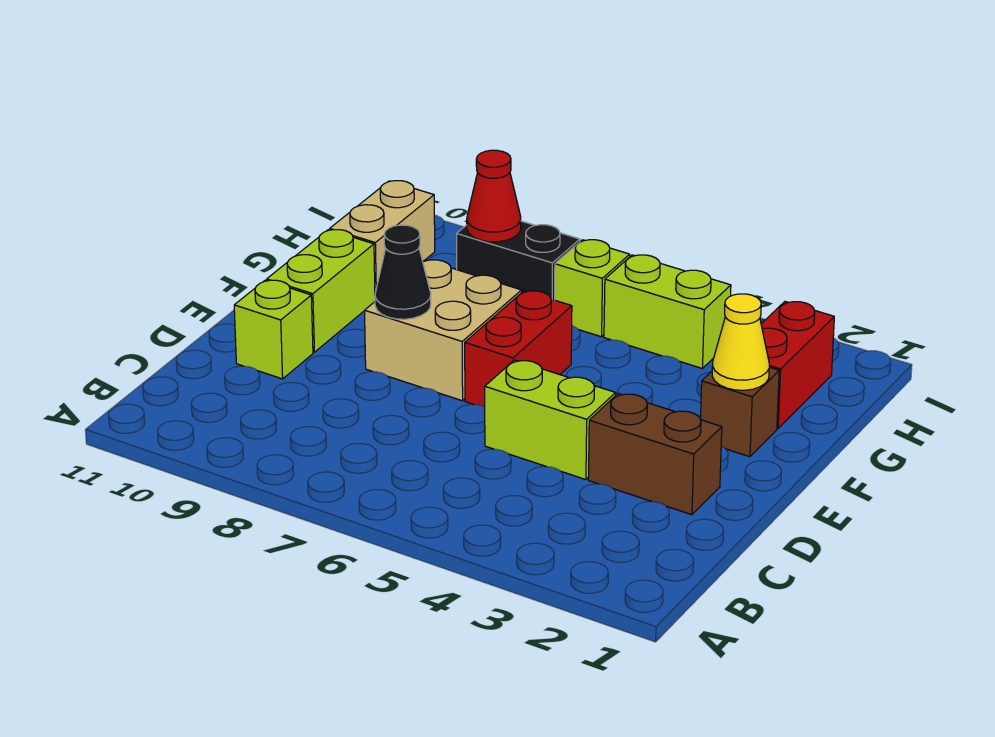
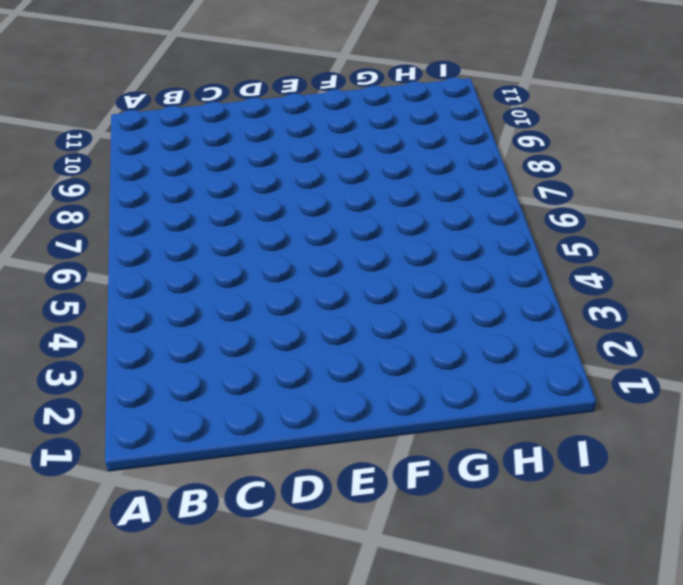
none -> brown brick D2:D3 level 1
none -> lime brick D4:D5 level 1
none -> lime brick D10 level 1

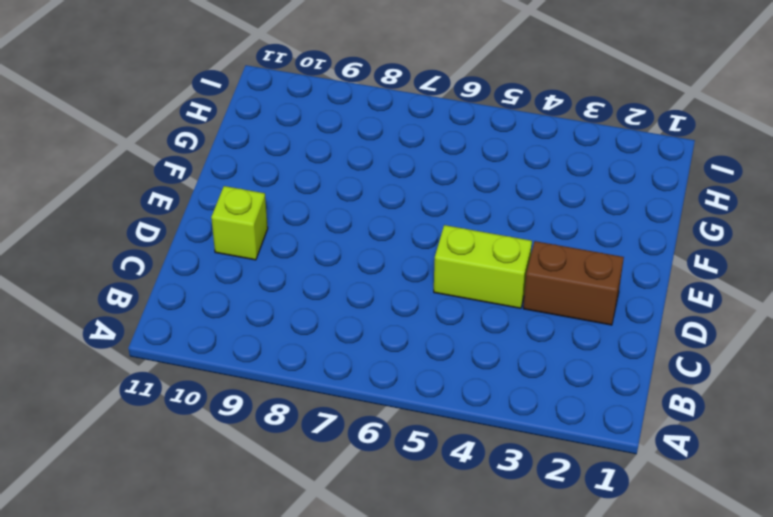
none -> red brick E6:F6 level 1
none -> tan brick E7:F8 level 1
none -> lime brick E10:F10 level 1

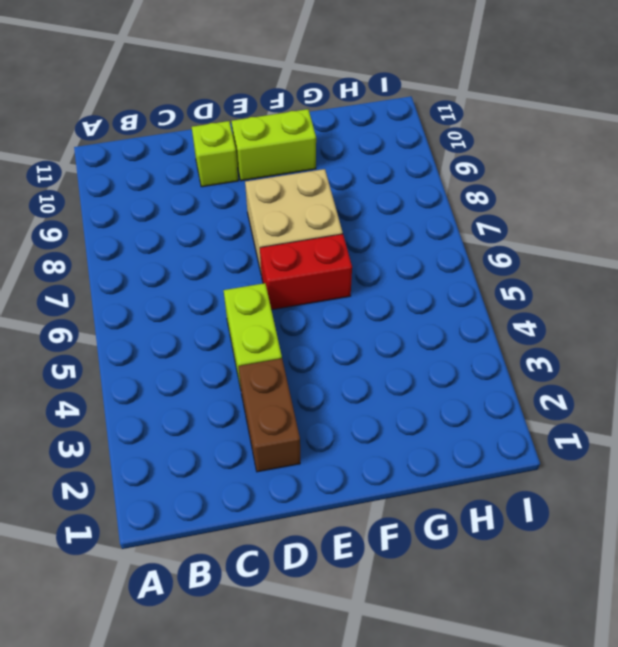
none -> brown brick F2 level 1
none -> red brick G2:H2 level 1
none -> tan brick G10:H10 level 1

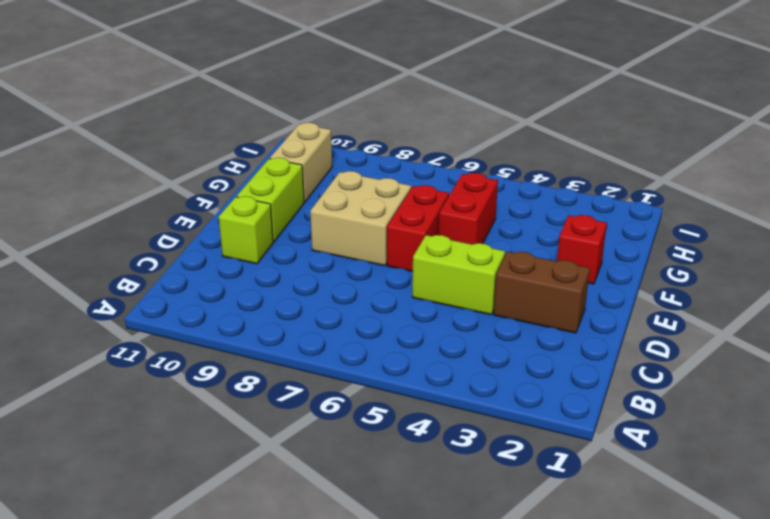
red brick F2 level 1 -> brown brick F2 level 1
red brick F5:G5 level 1 -> red brick G2:H2 level 1
none -> lime brick H4:H5 level 1
none -> lime brick H6 level 1
none -> black brick H7:H8 level 1

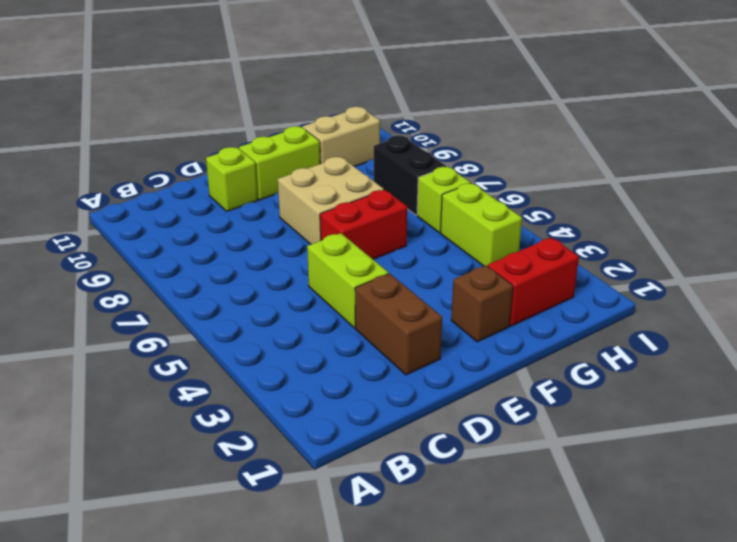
none -> black cone E8 level 2
none -> yellow cone F2 level 2
none -> red cone H8 level 2

